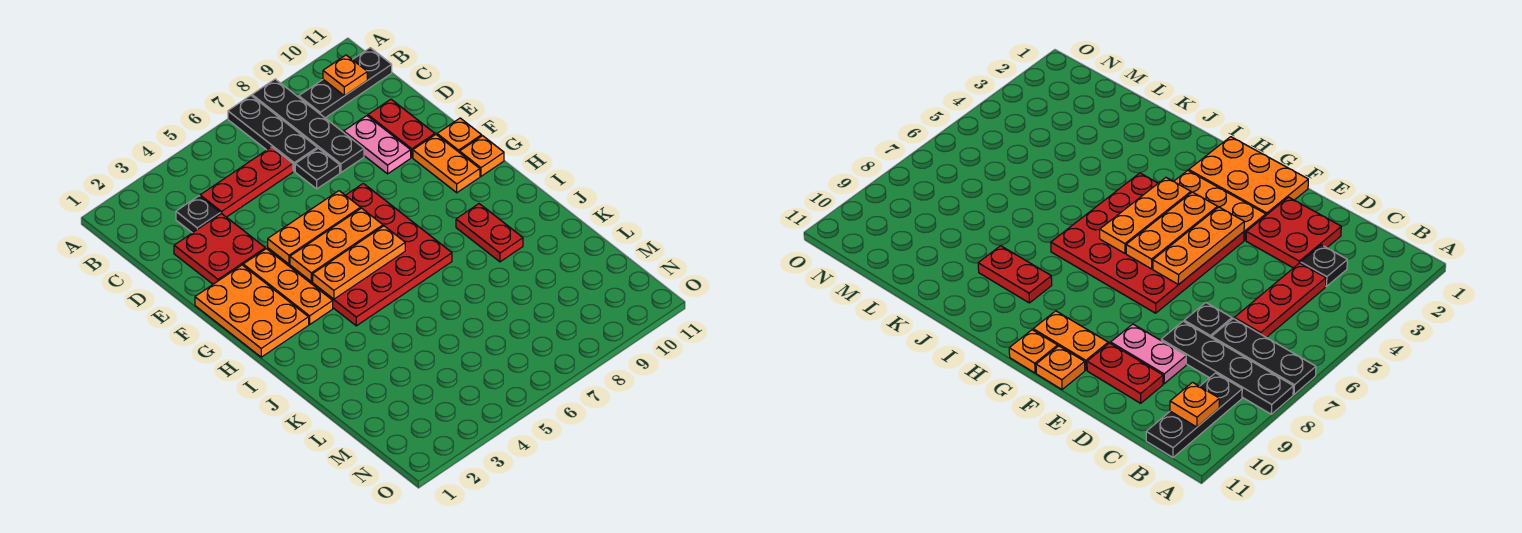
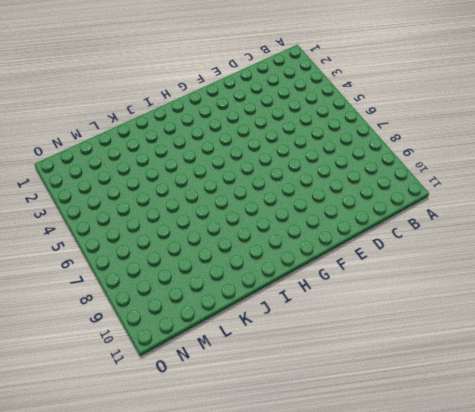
none -> black plate A7:C7 level 1
none -> black plate A8:D8 level 1
none -> black plate B9:B11 level 1

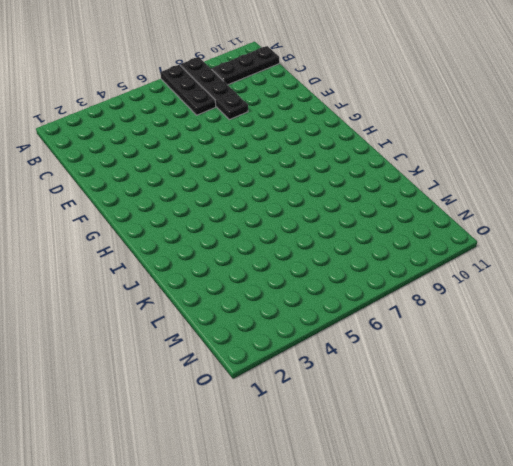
none -> black plate C3 level 1
none -> red plate C4:C6 level 1
none -> red plate D2:E3 level 1

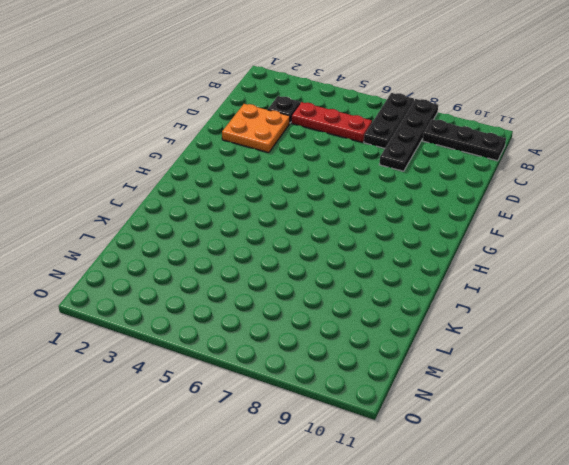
orange plate D2:E3 level 1 -> red plate D2:E3 level 1
none -> black plate D7 level 1
none -> pink plate D9:E9 level 1
none -> red plate D10:E10 level 1

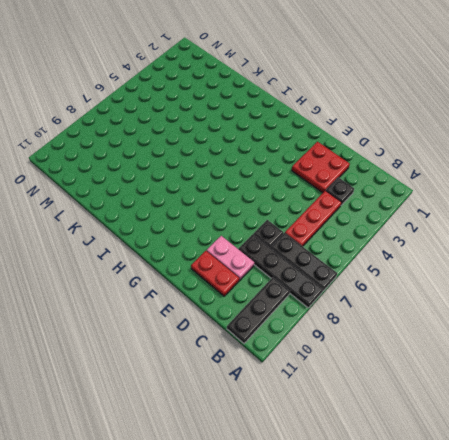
none -> orange plate F1:H2 level 1
none -> orange plate F3:H3 level 1
none -> red plate F4:I7 level 1

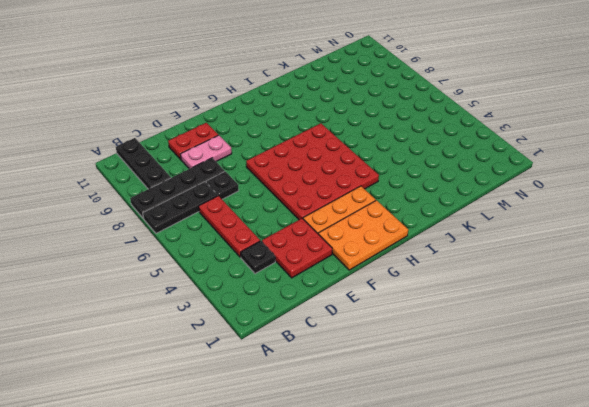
none -> orange plate F10:G10 level 1
none -> orange plate F11 level 1
none -> orange plate G11 level 1

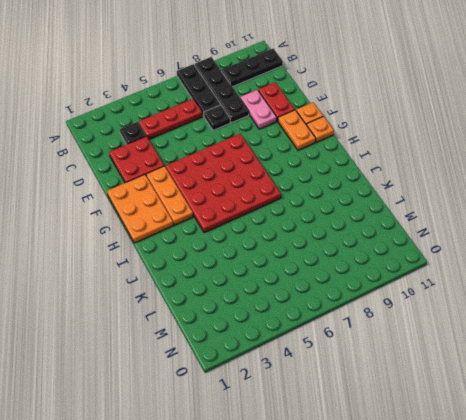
none -> red plate I9:J9 level 1
none -> orange plate B10 level 2
none -> orange plate F4:F6 level 2

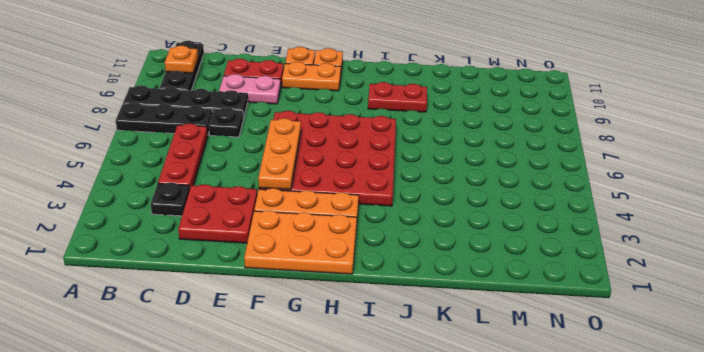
none -> orange plate G4:G6 level 2
none -> orange plate H4:H6 level 2

